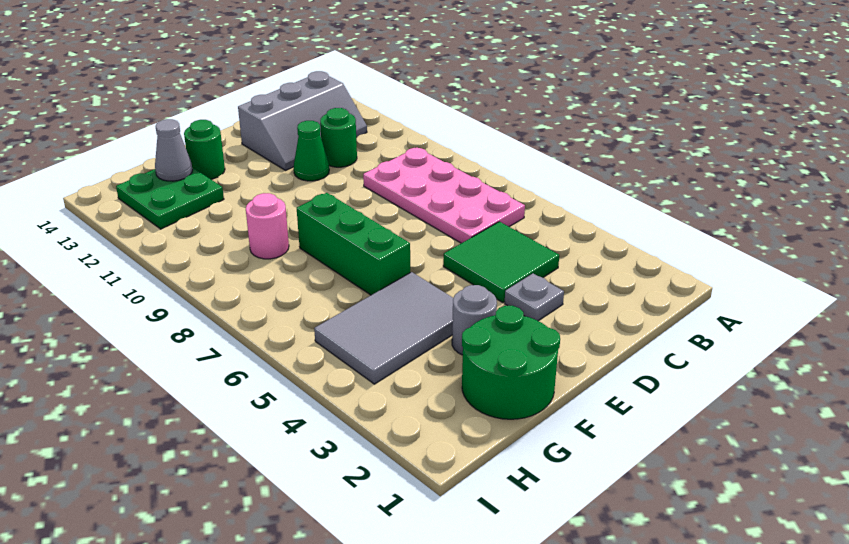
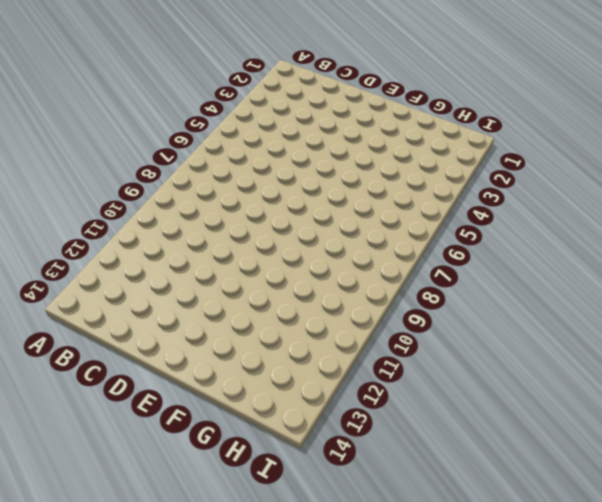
none -> pink plate B6:C9 level 1
none -> grey slope B12:D13 level 1 top 13
none -> green tile C4:D5 level 1

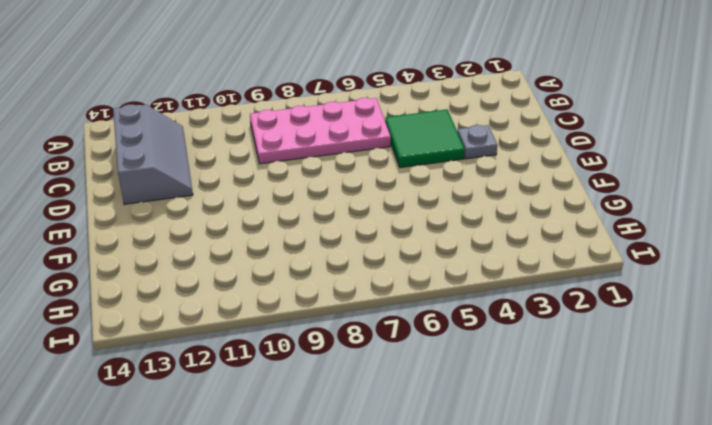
none -> green round brick C11 level 1
none -> green cone D11 level 1
none -> green round brick F1:G2 level 1

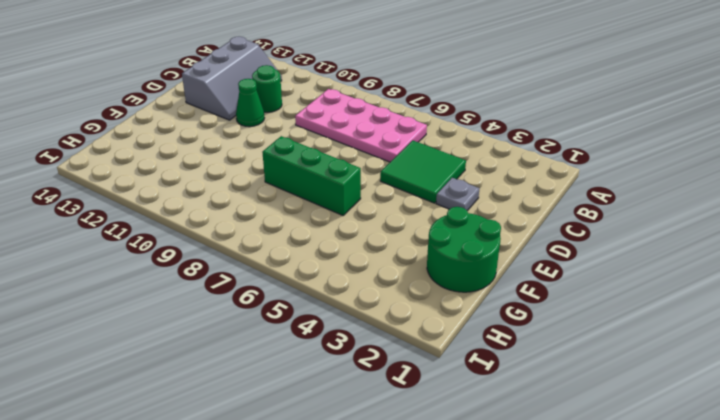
none -> grey round brick F3 level 1
none -> grey tile F4:H5 level 1
none -> green round brick F13 level 1

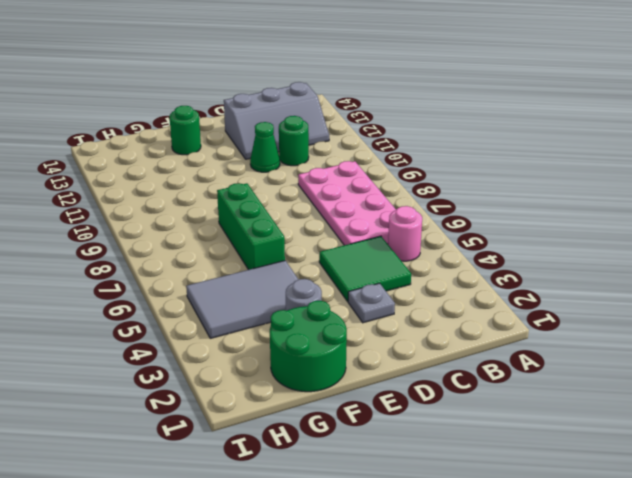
pink round brick B5 level 1 -> pink round brick G9 level 1
none -> green plate G12:H13 level 1
none -> grey cone G13 level 2

